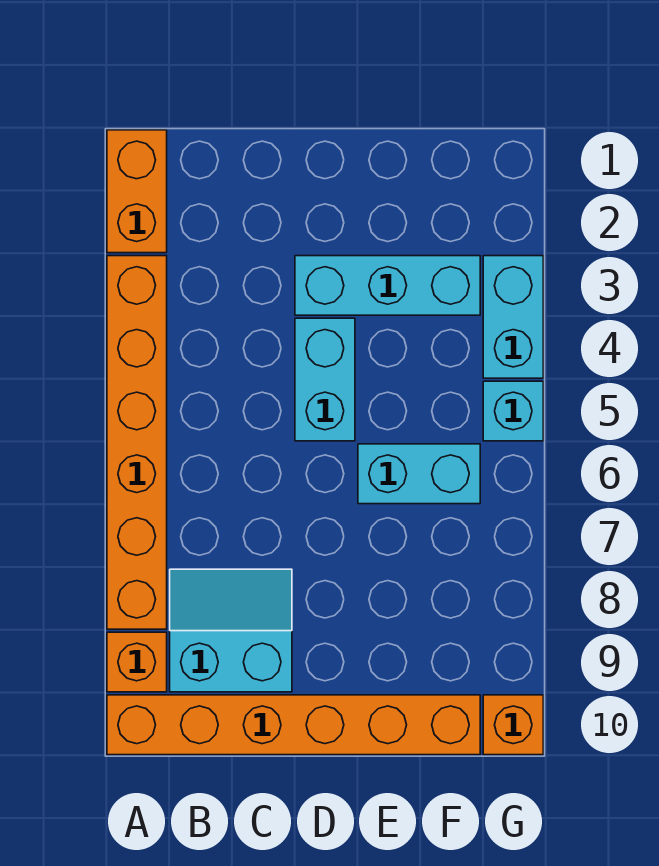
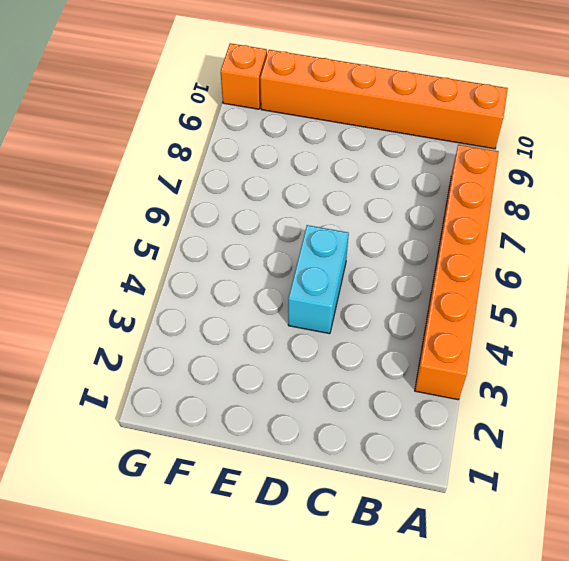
none -> orange brick A1:A2 level 1
none -> orange brick A9 level 1

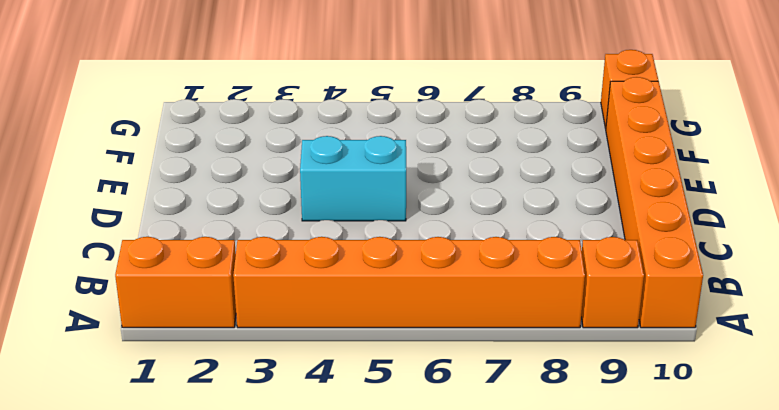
none -> cyan slope B8:C9 level 1 top 9
none -> cyan brick D3:F3 level 1

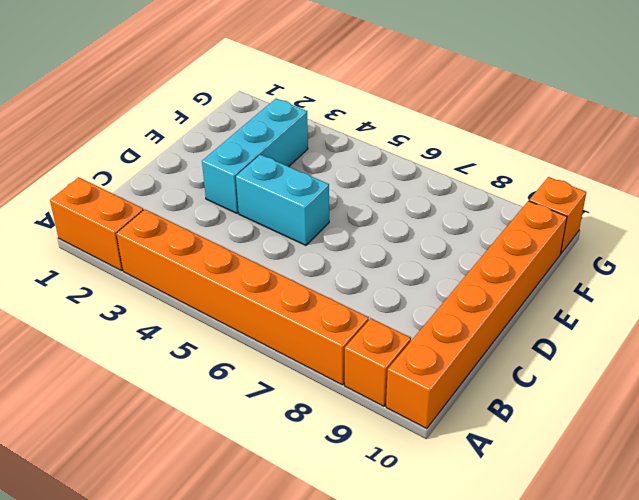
none -> cyan slope B8:C9 level 1 top 9
none -> cyan brick E6:F6 level 1

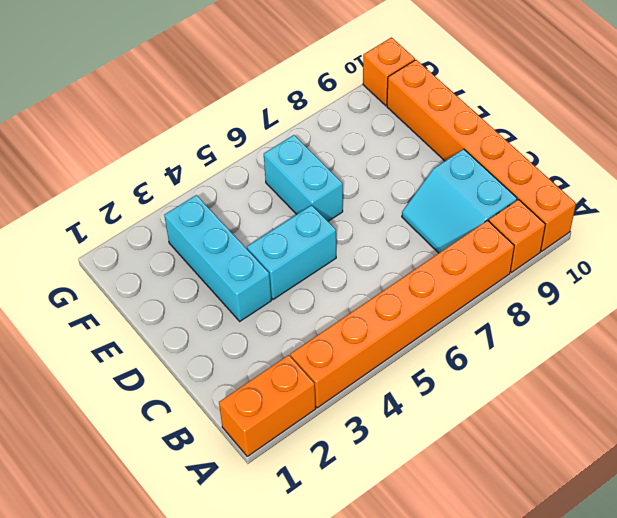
none -> cyan brick G3:G4 level 1
none -> cyan brick G5 level 1

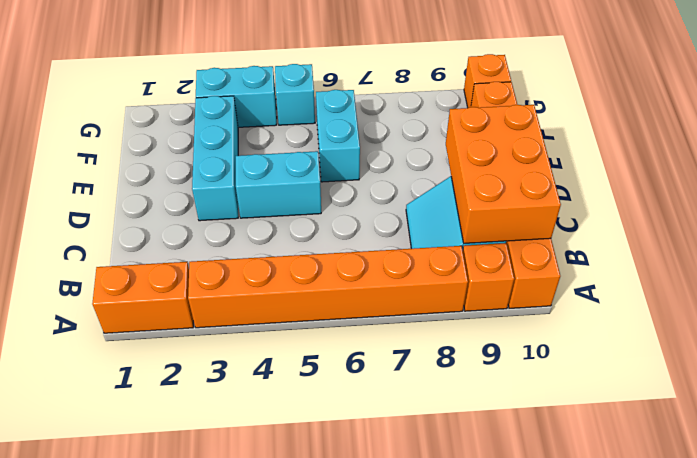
orange brick B9:D10 level 2 -> none

